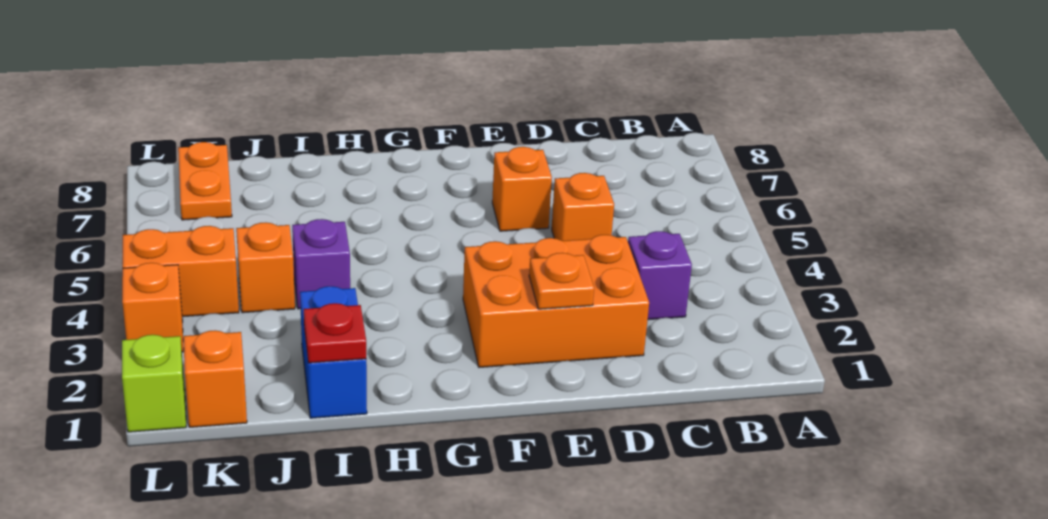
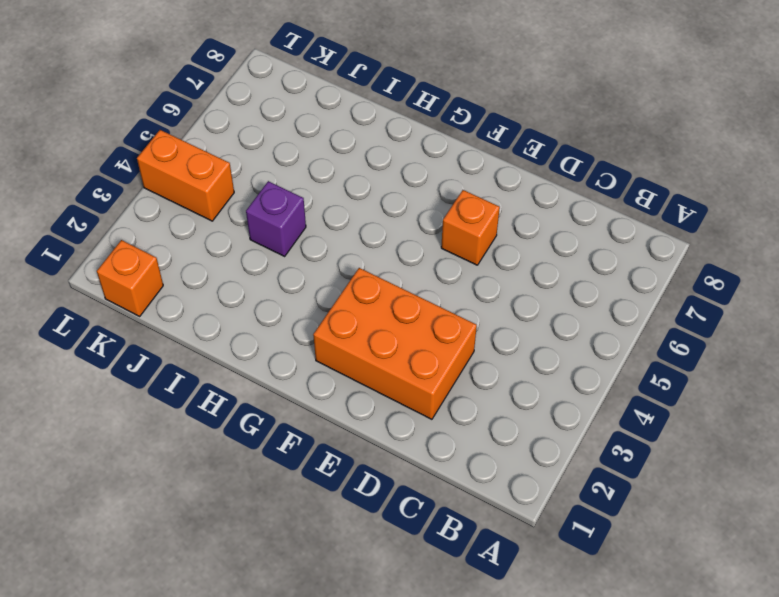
none -> purple brick C3 level 1
none -> orange brick D5 level 1
none -> blue brick I1:I2 level 1

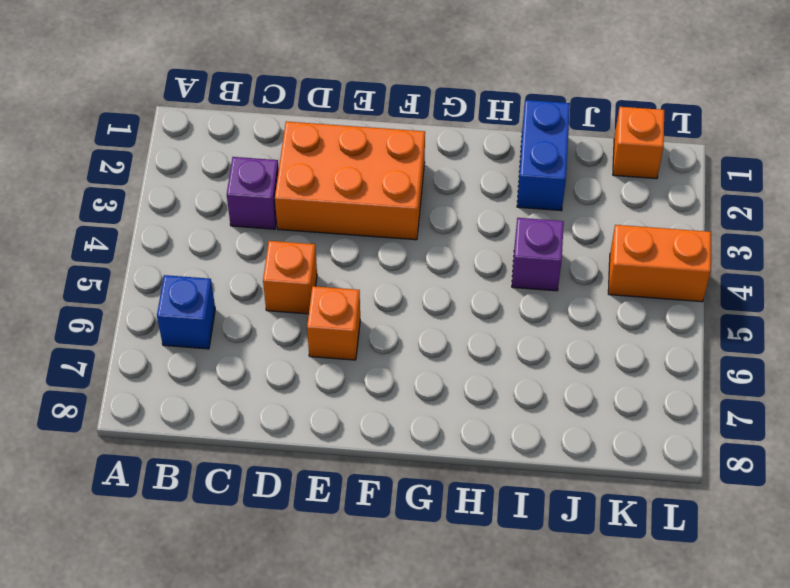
blue brick B6 level 1 -> none
none -> orange brick J4 level 1
none -> orange plate K7:K8 level 1
none -> lime brick L1 level 1

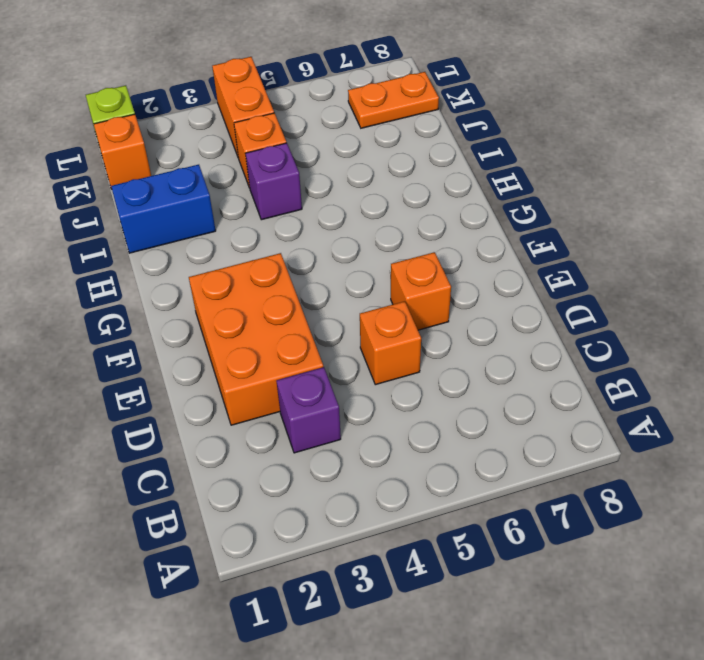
none -> orange brick L3 level 1
none -> orange plate E2 level 2
none -> red plate I1 level 2

